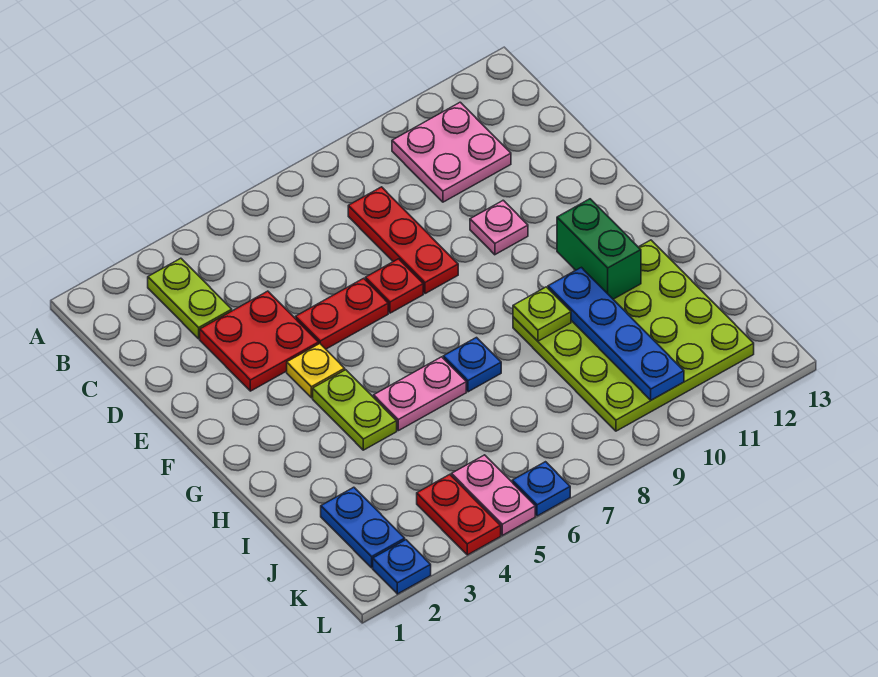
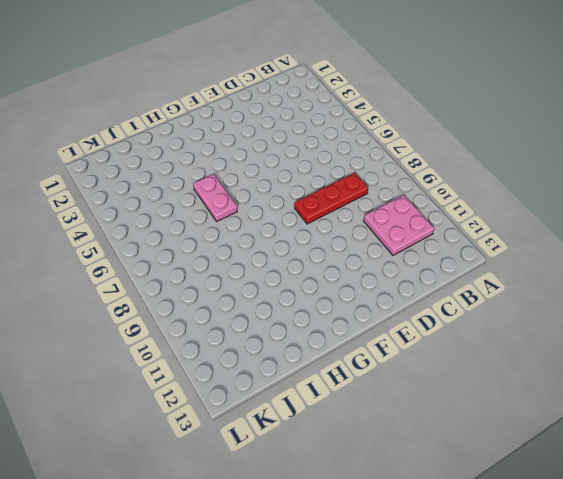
none -> lime plate B3:C3 level 1
none -> red plate D3:E4 level 1
none -> red plate E5:E6 level 1

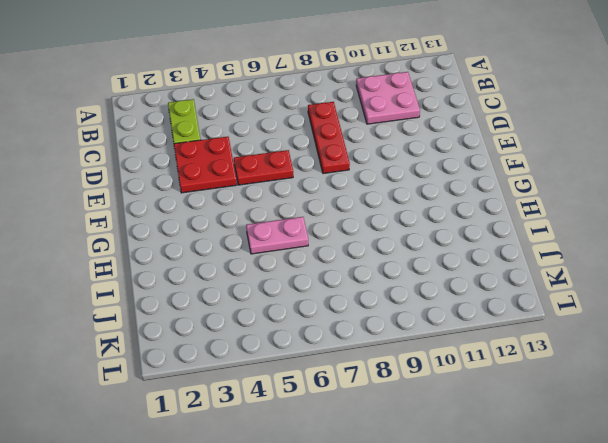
none -> red plate E7 level 1
none -> pink plate E10 level 1
none -> yellow plate F4 level 1

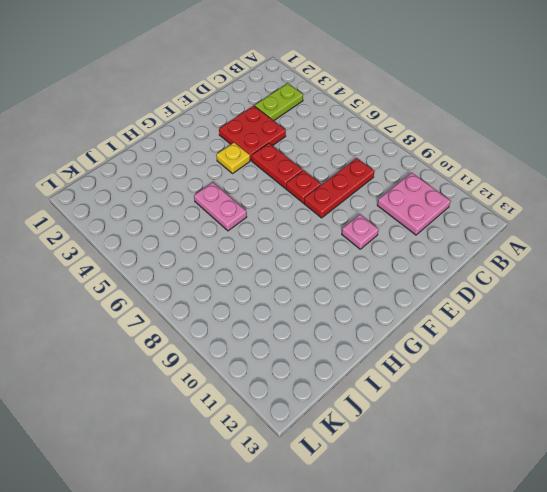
none -> lime plate G4:H4 level 1
none -> blue plate H7 level 1
none -> lime plate H9:K12 level 1

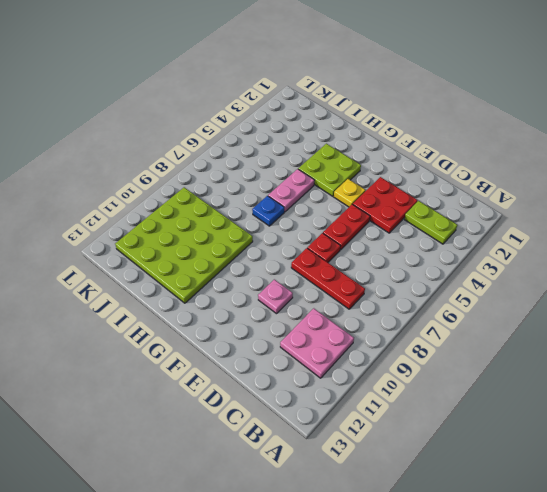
lime plate G3:H4 level 1 -> lime plate G4:H4 level 1
none -> blue plate J2:K2 level 1
none -> red plate K4:L4 level 1
none -> pink plate K5:L5 level 1

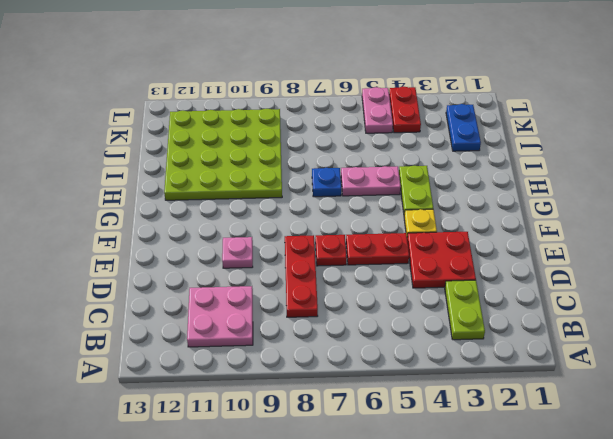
none -> blue plate L2 level 1
none -> blue plate L6 level 1
none -> green brick G11:H11 level 2

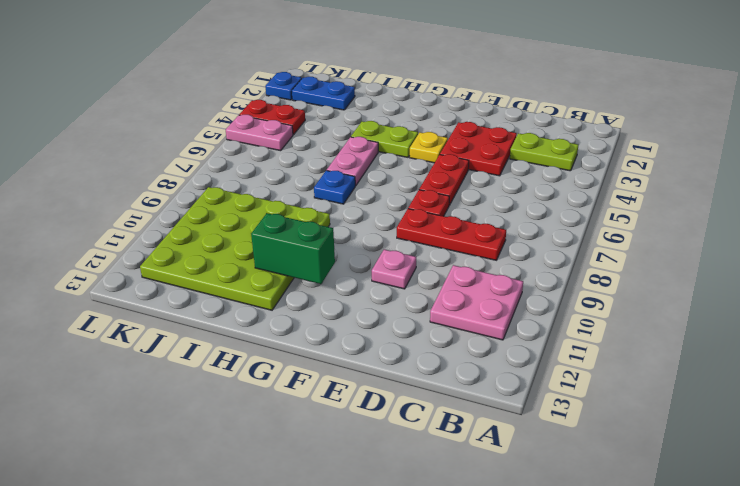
none -> blue plate L6 level 1
none -> lime plate H9 level 2
none -> blue plate H10:K10 level 2

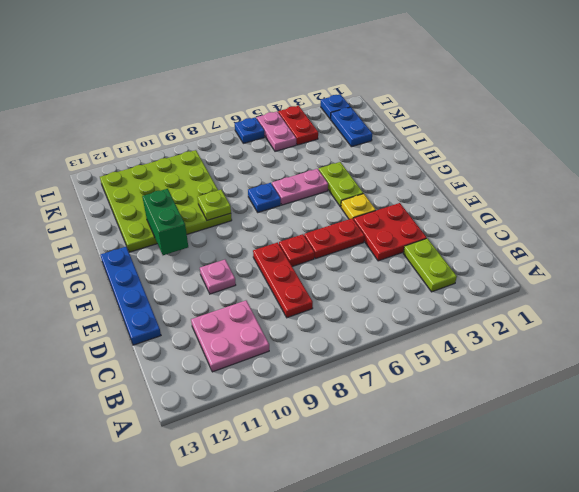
blue plate D13:G13 level 1 -> blue plate H10:K10 level 2

